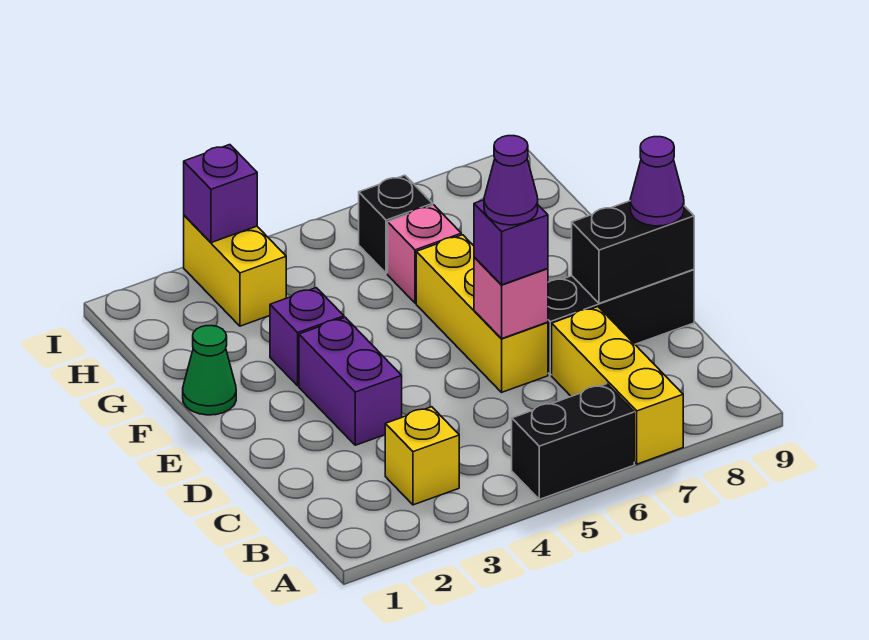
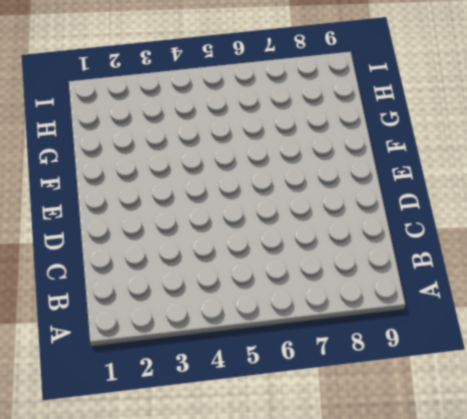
none -> black brick A5:A6 level 1
none -> yellow brick A7:C7 level 1
none -> yellow brick B3 level 1

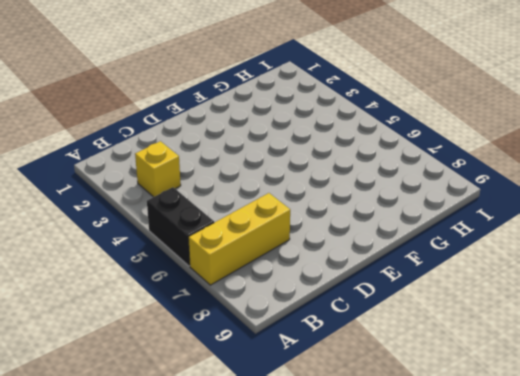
none -> purple brick D3:E3 level 1
none -> yellow brick D6:F6 level 1
none -> black brick D7:D9 level 1

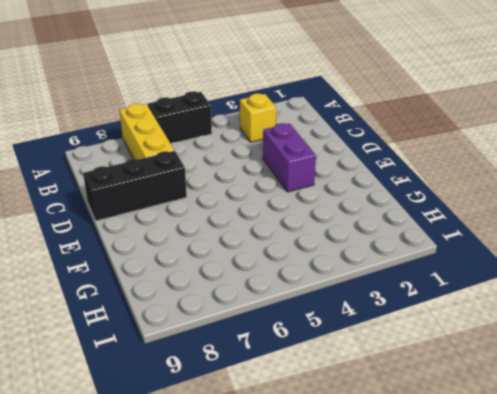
none -> yellow brick D6:F6 level 1
none -> green cone F1 level 1
none -> purple brick F3 level 1

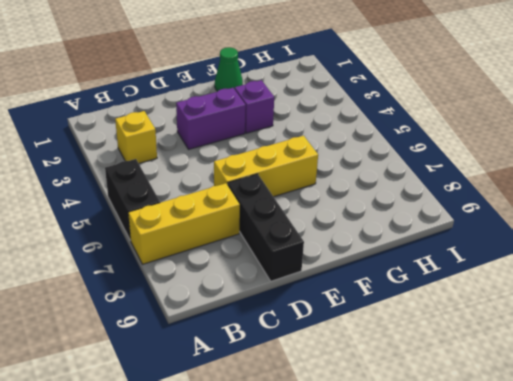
none -> pink brick G6 level 1
none -> yellow brick H3:I3 level 1
none -> black brick H6 level 1

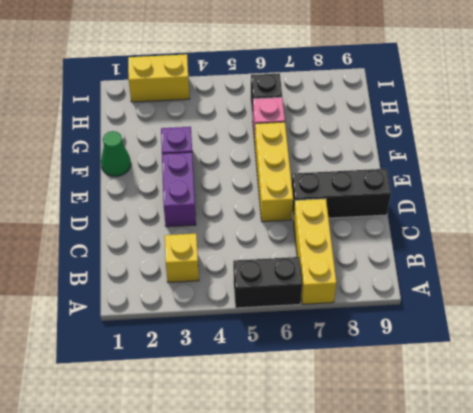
yellow brick I2:I3 level 1 -> yellow brick H3:I3 level 1
none -> pink brick D6 level 2
none -> black brick D8:D9 level 2
none -> purple brick I3 level 2

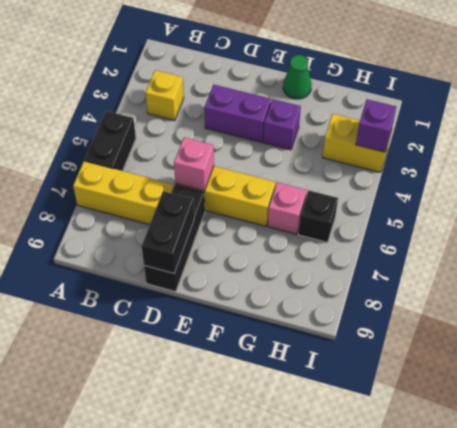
none -> purple brick D6 level 3
none -> purple cone D9 level 3
none -> purple cone D6 level 4

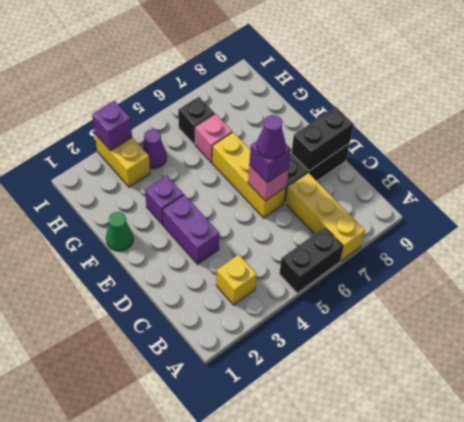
purple cone H4 level 1 -> purple cone D9 level 3

